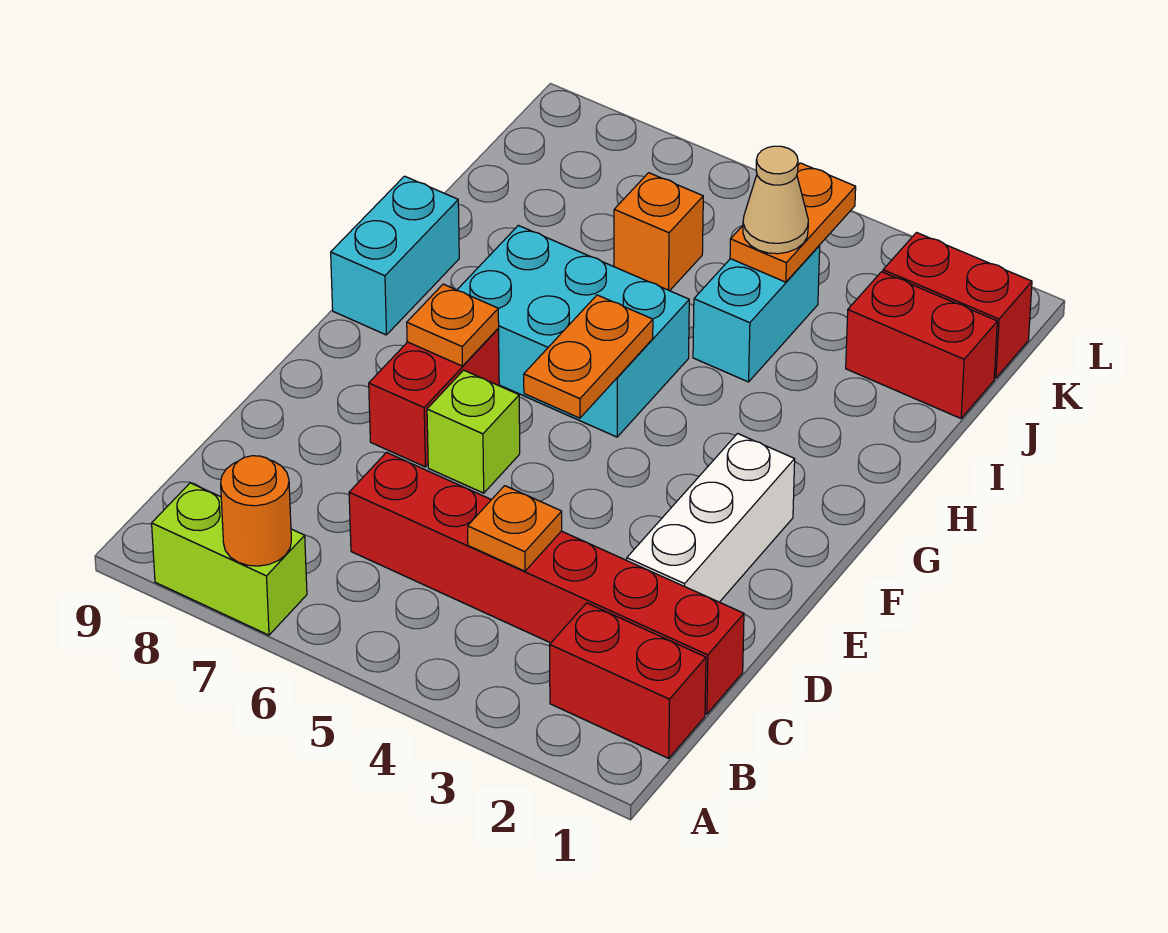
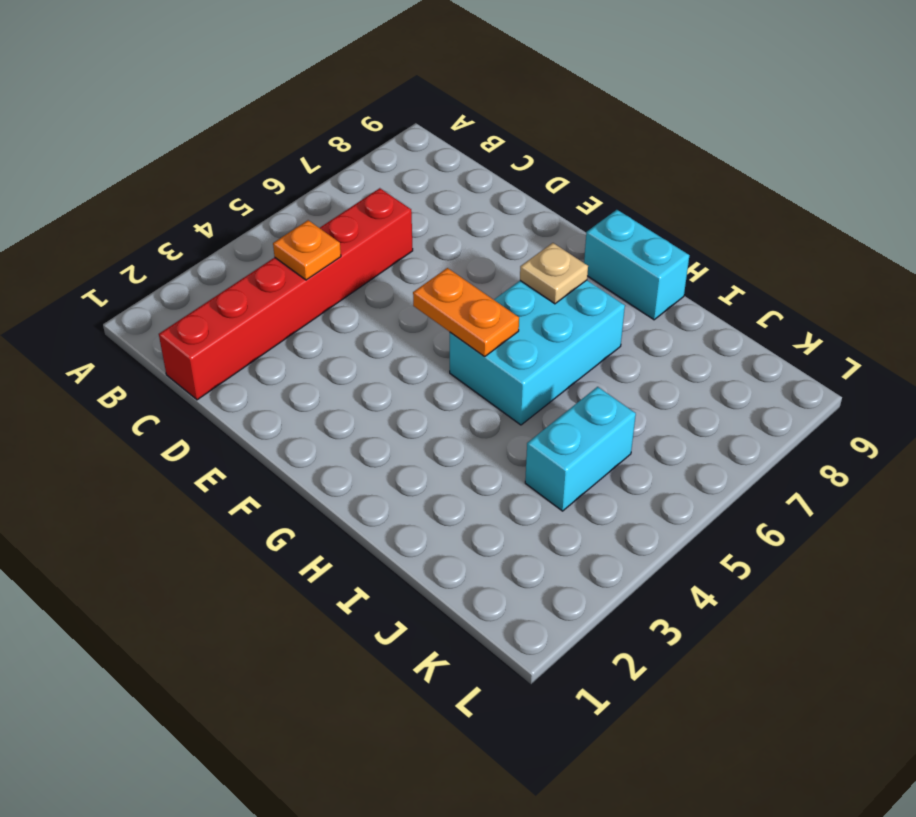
tan plate G7 level 2 -> none
cyan brick J4:J5 level 1 -> cyan brick I4:J4 level 1
none -> lime brick A7:A8 level 1
none -> red brick B1:B2 level 1
none -> white brick D2:F2 level 1

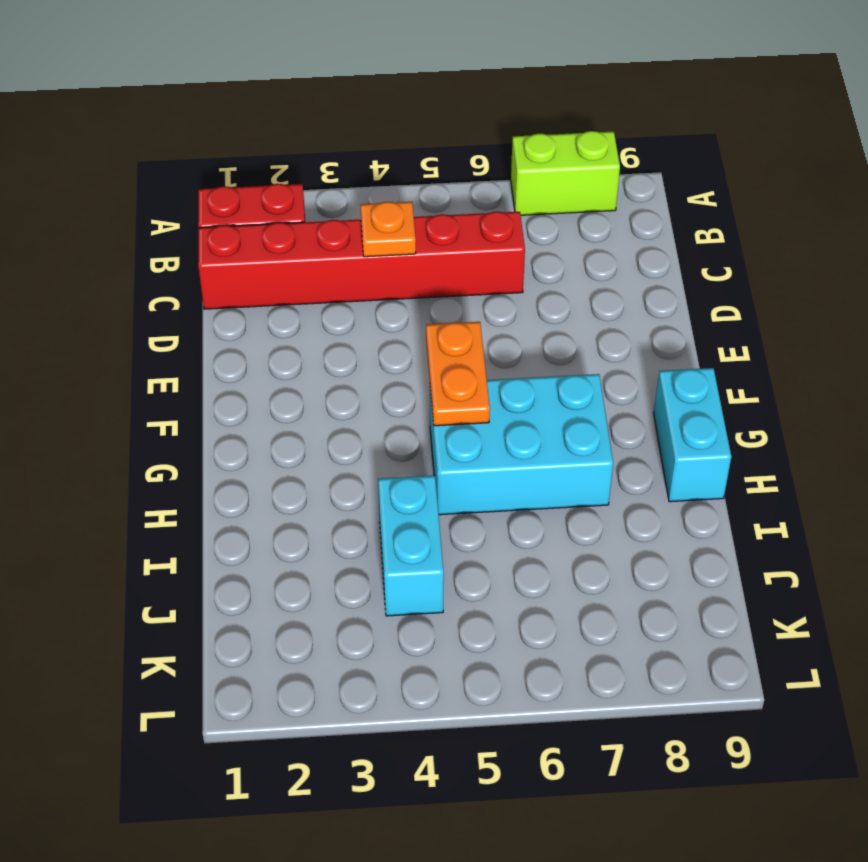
none -> white brick D2:F2 level 1
none -> lime brick E6 level 1
none -> red brick E7:F7 level 1

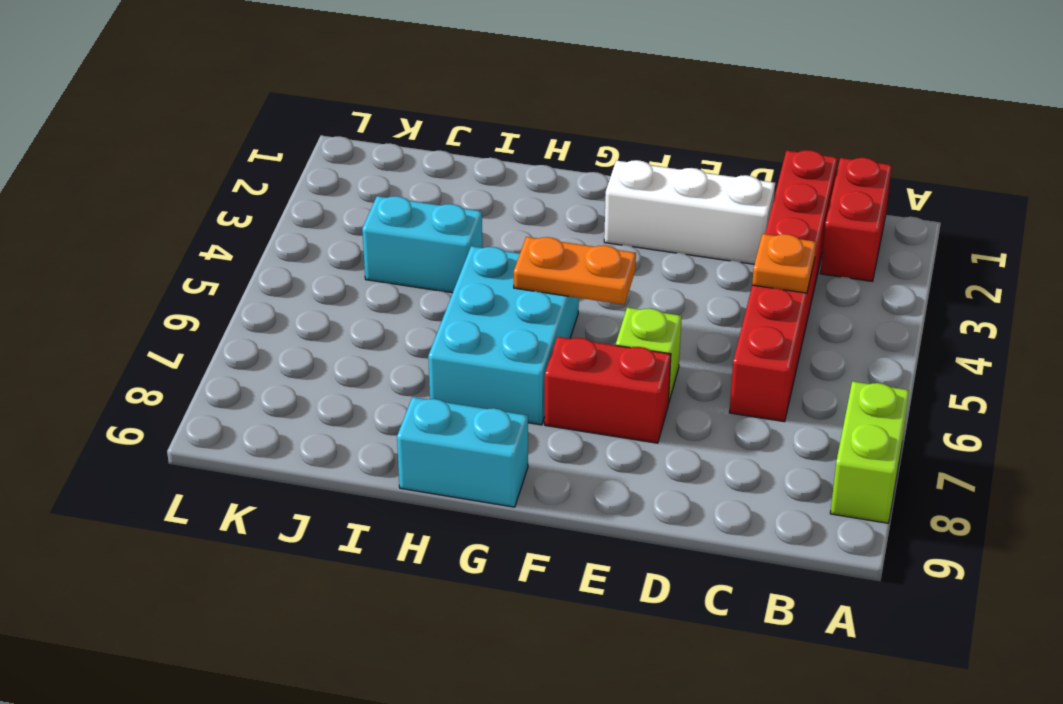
none -> red brick J1:J2 level 1
none -> orange brick J6 level 1
none -> red brick K1:K2 level 1

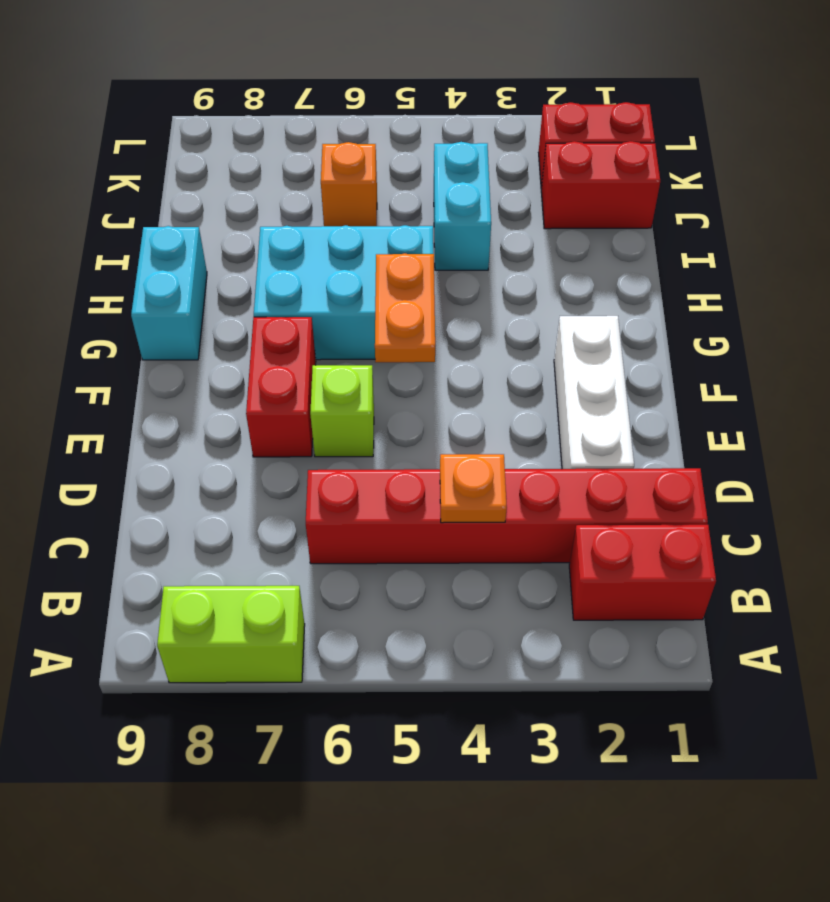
none -> orange round brick A7 level 2
none -> orange plate F7 level 2
none -> orange plate J4:K4 level 2

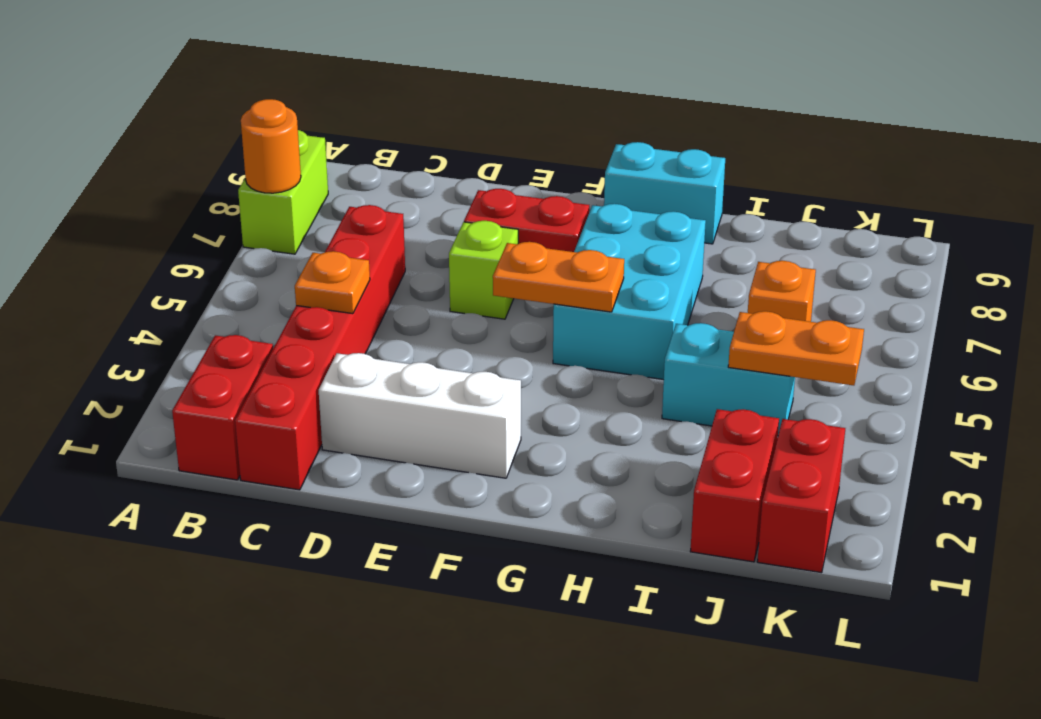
none -> orange plate F7 level 2
none -> tan cone J4 level 3

